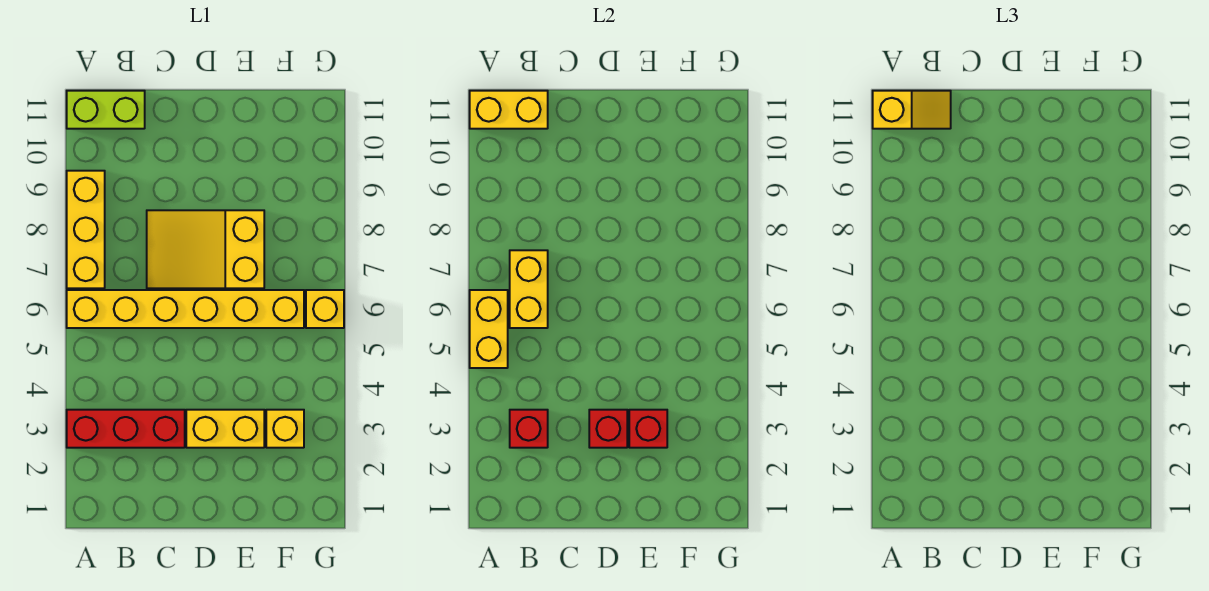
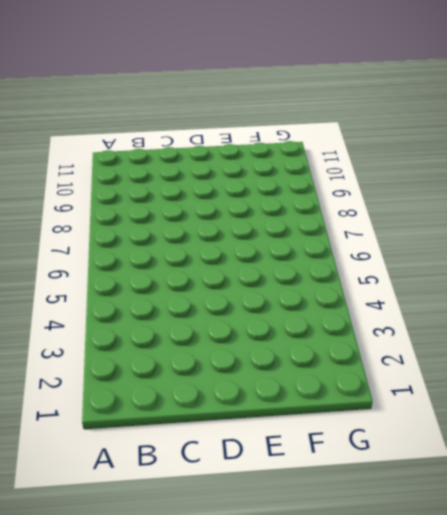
none -> red brick A3:C3 level 1
none -> yellow brick A6:F6 level 1
none -> yellow brick A7:A9 level 1

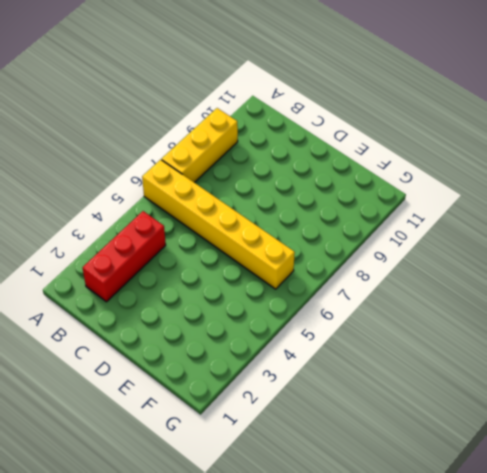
red brick B2:B4 level 1 -> red brick A3:C3 level 1
none -> lime brick A11:B11 level 1
none -> yellow slope C7:E8 level 1 top E
none -> yellow brick D3:E3 level 1

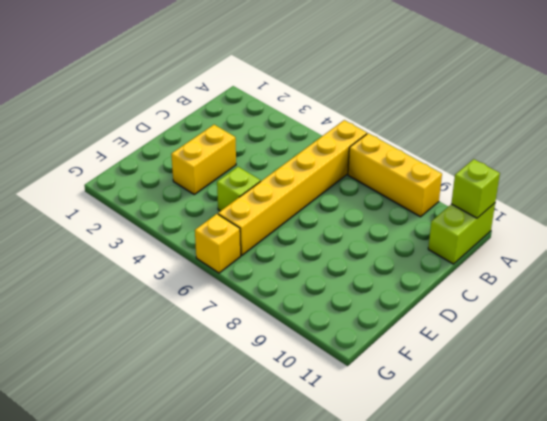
lime brick A11 level 2 -> yellow brick A11:B11 level 2
lime brick E5 level 1 -> none
none -> red brick A3:C3 level 1
none -> yellow slope C7:E8 level 1 top E
none -> yellow brick F3 level 1

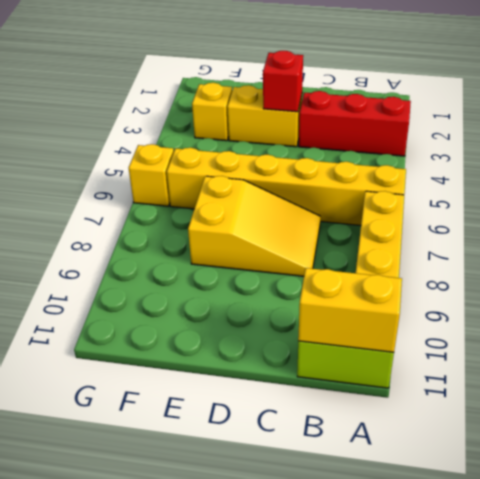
none -> yellow brick A5:A6 level 2
none -> red brick B3 level 2
none -> yellow brick B6:B7 level 2

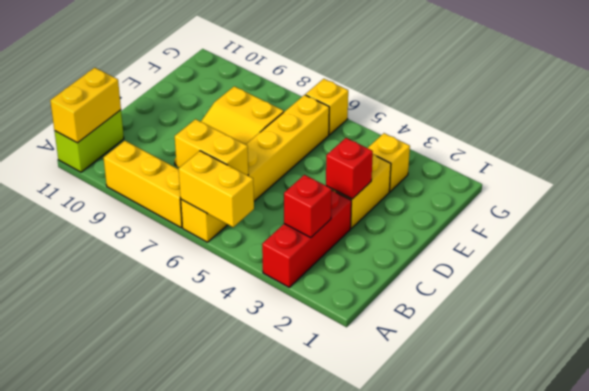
none -> red brick E3 level 2
none -> yellow slope A11:B11 level 3 top A

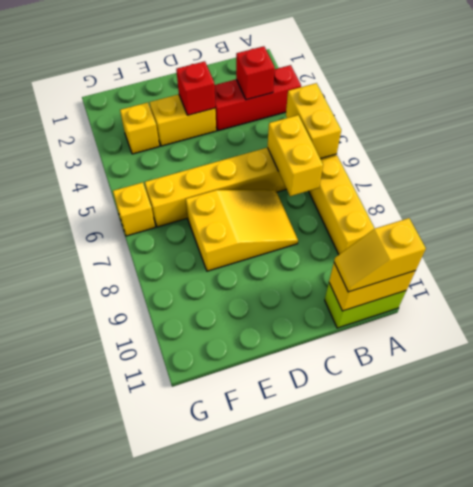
none -> red brick E3 level 2

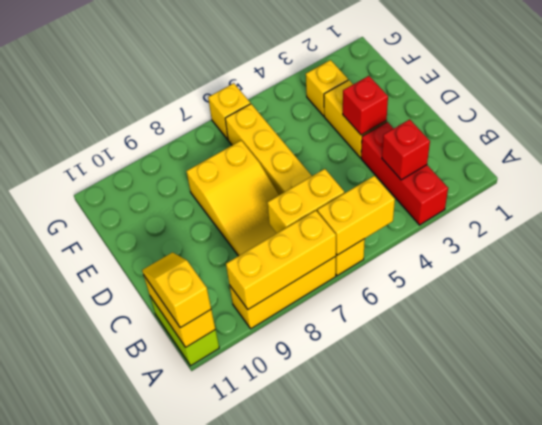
yellow brick A7:A9 level 2 -> none
none -> red brick E3 level 2

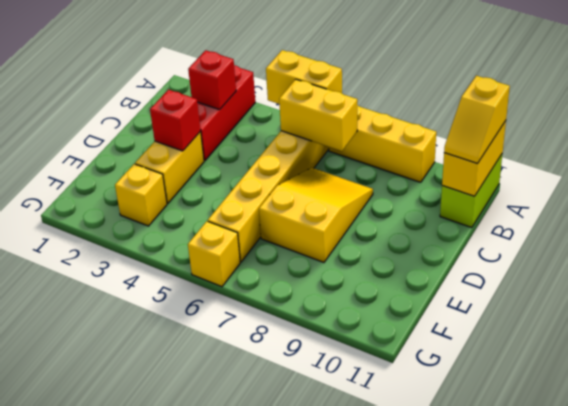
none -> red brick E3 level 2

